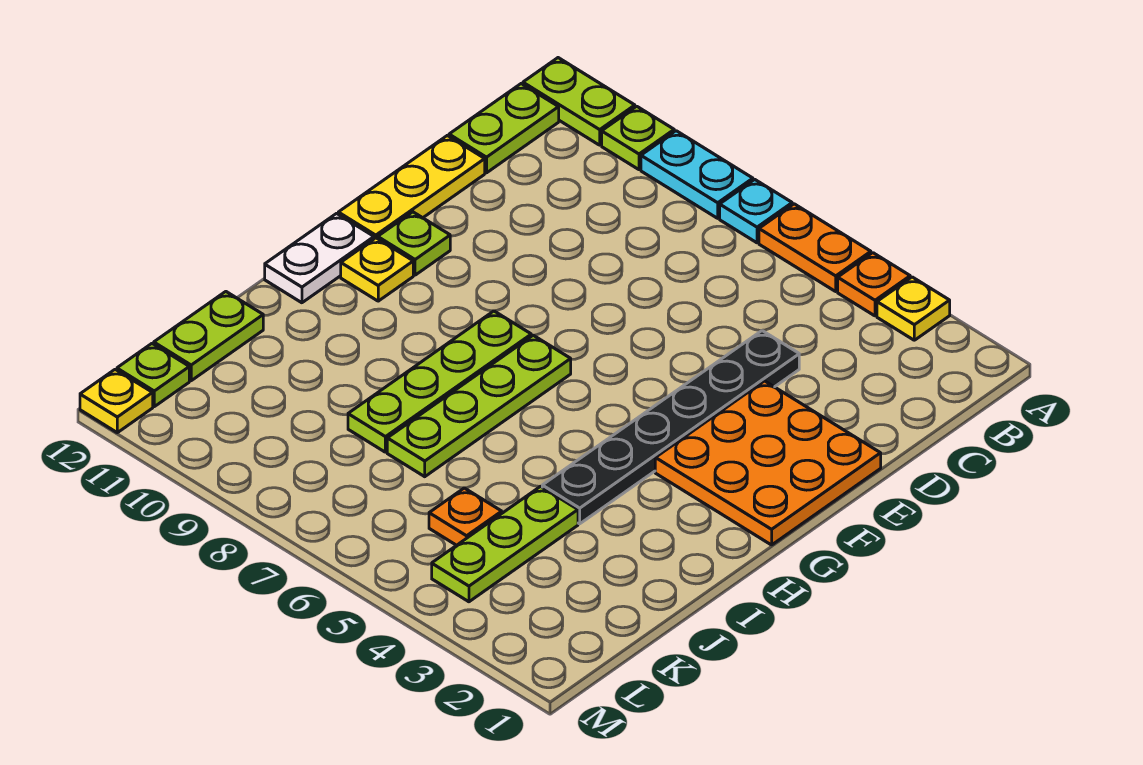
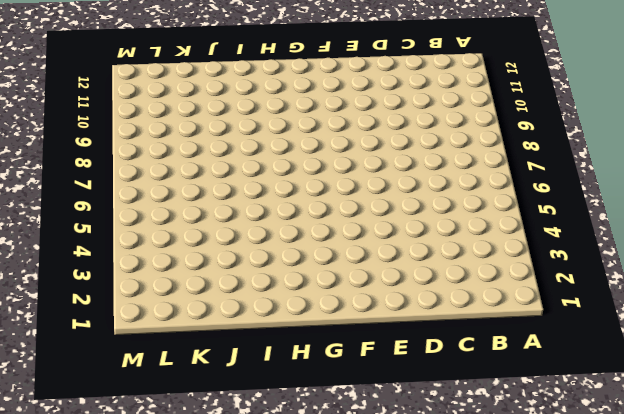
none -> yellow plate A3 level 1
none -> orange plate A4 level 1
none -> orange plate A5:A6 level 1

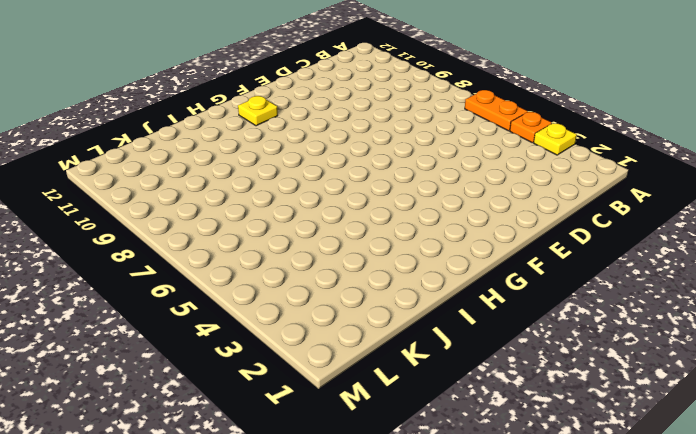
none -> cyan plate A7 level 1
none -> cyan plate A8:A9 level 1
none -> lime plate A10 level 1

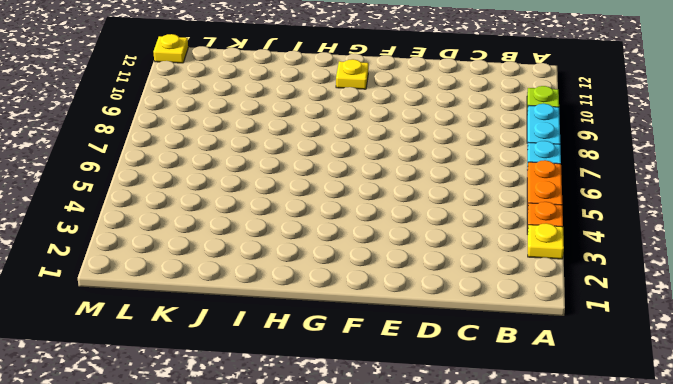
none -> lime plate A11:A12 level 1
none -> lime plate B12:C12 level 1
none -> black plate D4:I4 level 1

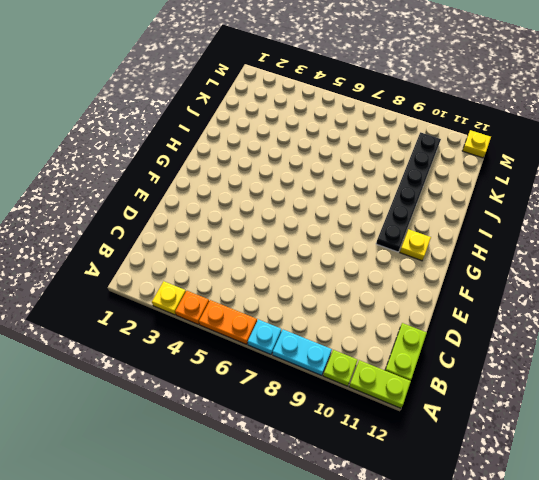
black plate G10:L10 level 1 -> black plate D4:I4 level 1
none -> yellow plate D12:F12 level 1
none -> orange plate E1:G3 level 1
none -> lime plate F11 level 1

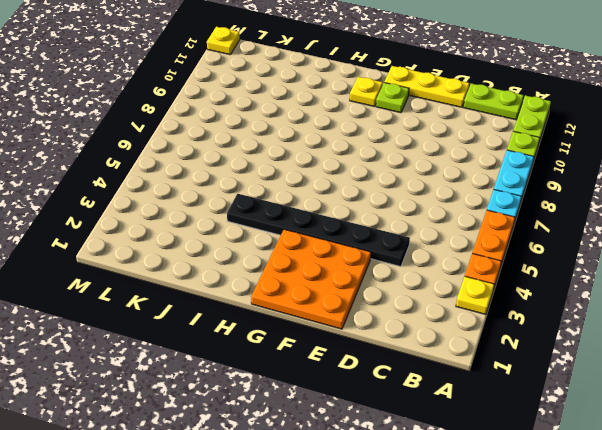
none -> lime plate G7:J7 level 1
none -> lime plate G8:J8 level 1
none -> white plate G12:H12 level 1

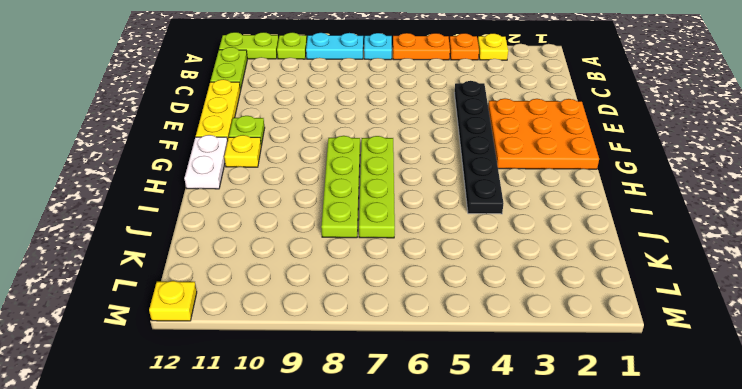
none -> lime plate J4:L4 level 1
none -> lime plate J12:K12 level 1
none -> orange plate K5 level 1

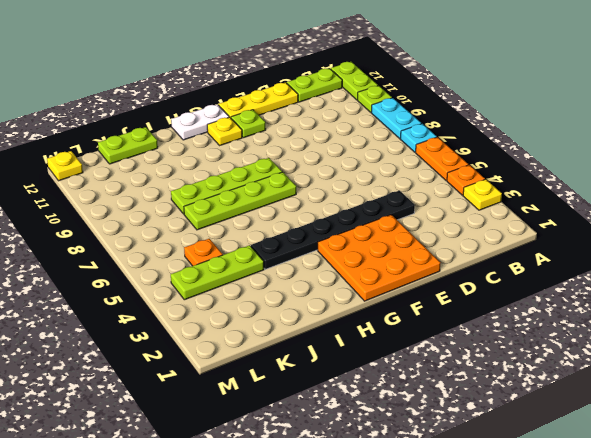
none -> lime plate L12 level 1

